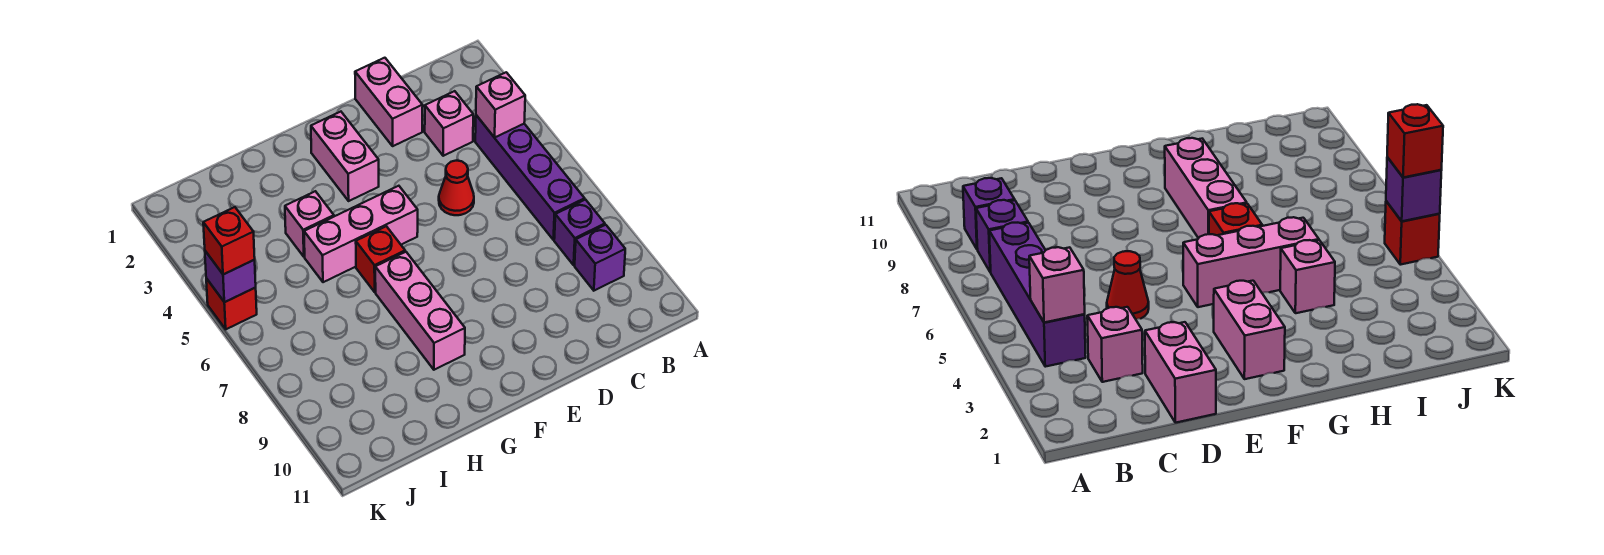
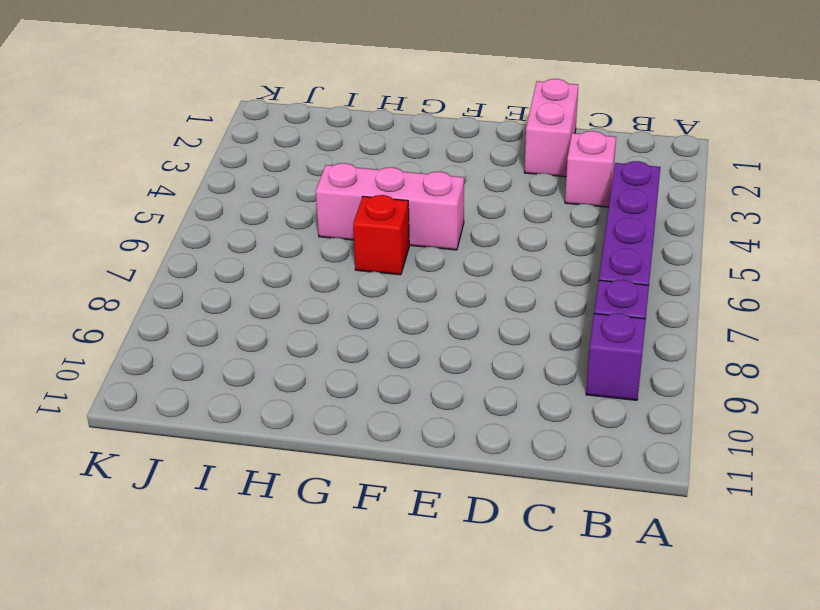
none -> red cone D5 level 1
none -> pink brick F2:F3 level 1
none -> pink brick G7:G9 level 1

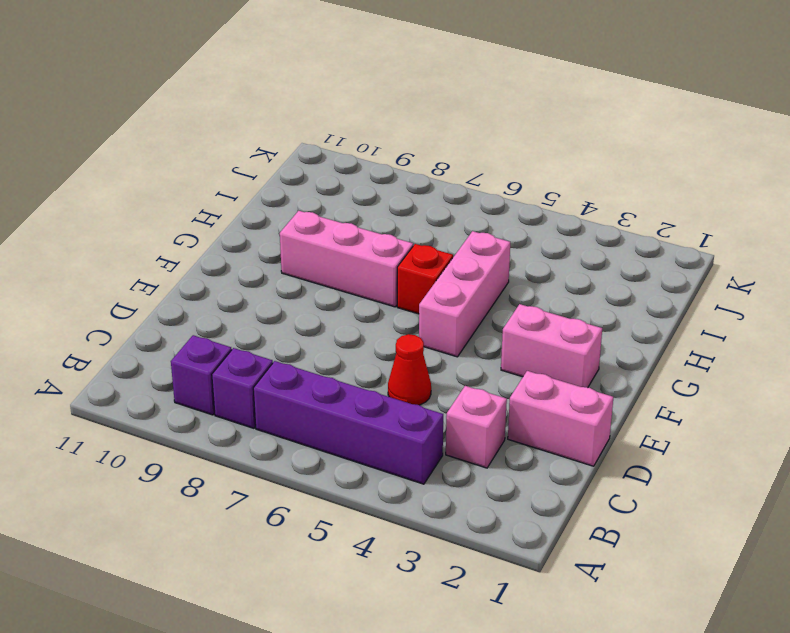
none -> pink brick H4 level 1
none -> red brick K5 level 1
none -> pink brick B4 level 2

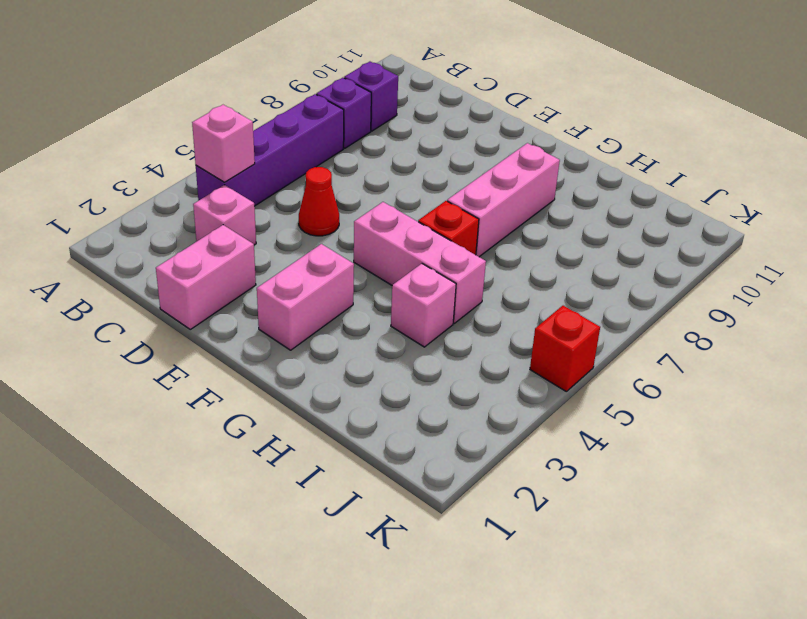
none -> purple brick K5 level 2
none -> red brick K5 level 3

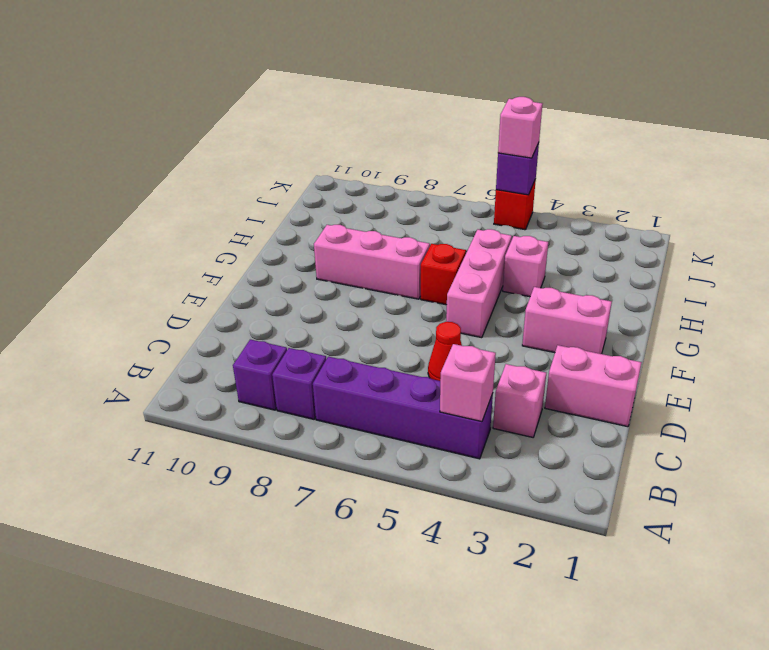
pink brick K5 level 3 -> red brick K5 level 3

